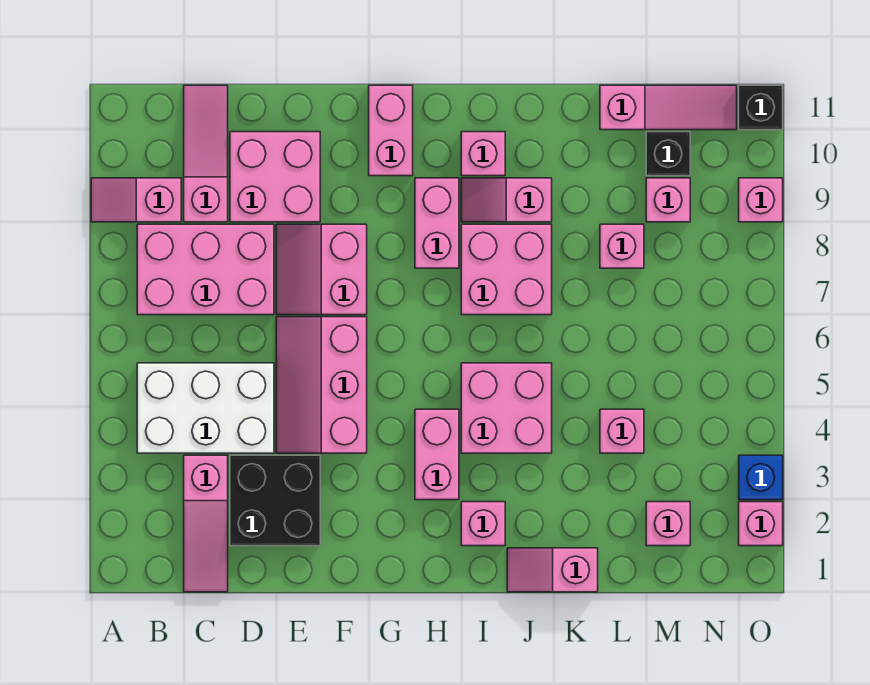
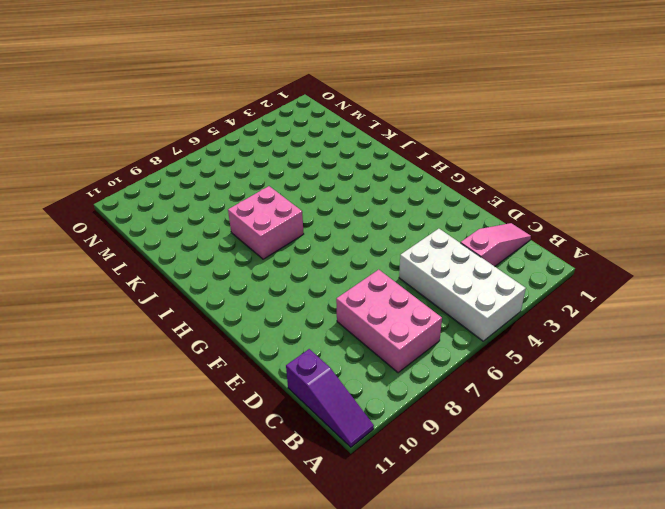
white brick A4:D5 level 1 -> white brick B4:D5 level 1
purple slope A11:C11 level 1 top C -> pink slope C9:C11 level 1 top 9
none -> pink slope A9:B9 level 1 top B
none -> black brick D2:E3 level 1
none -> pink brick D9:E10 level 1

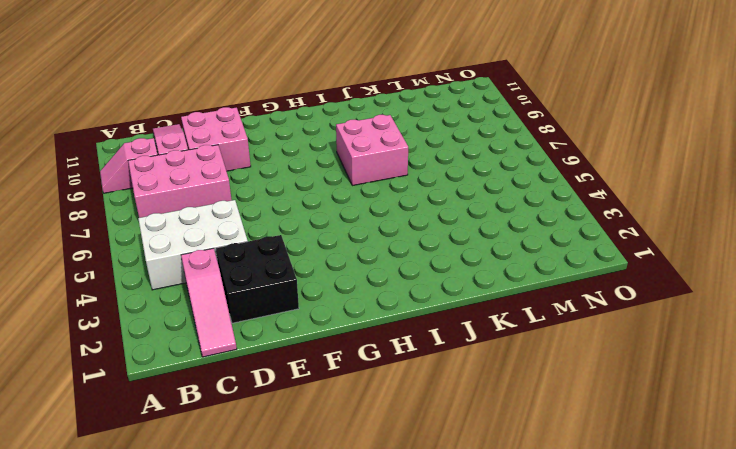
none -> pink slope E4:F6 level 1 top F
none -> pink slope E7:F8 level 1 top F
none -> pink brick G10:G11 level 1

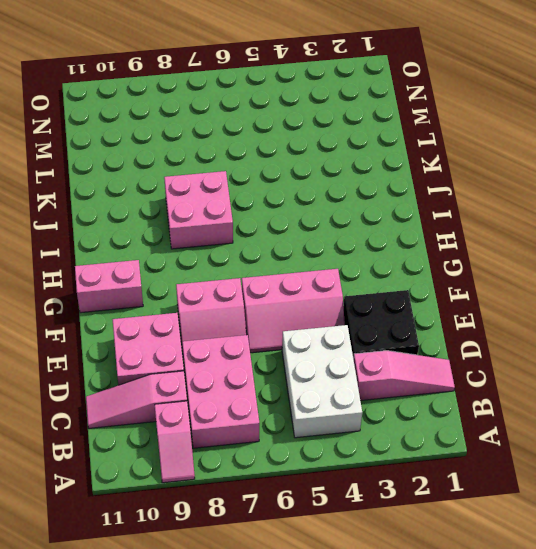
none -> pink brick H3:H4 level 1
none -> pink brick H8:H9 level 1
none -> pink brick I2 level 1

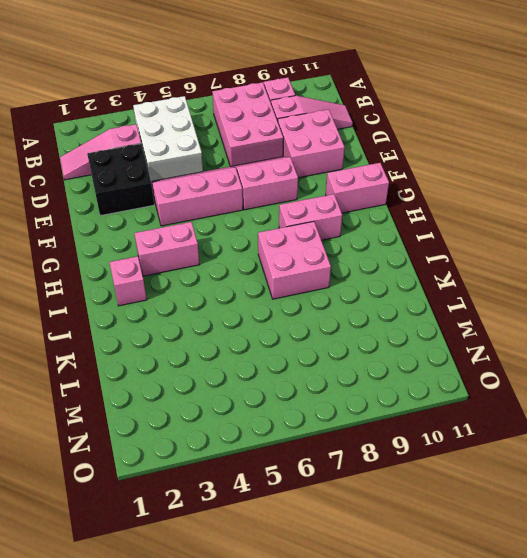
none -> pink brick I4:J5 level 1
none -> pink slope I9:J9 level 1 top J
none -> pink brick I10 level 1

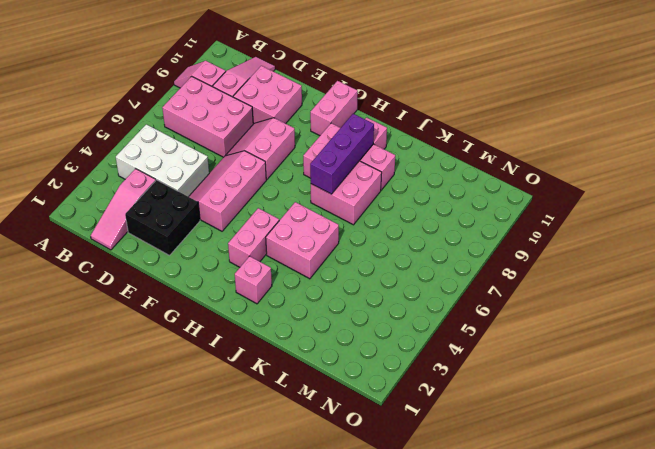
purple brick I7:I9 level 2 -> none
none -> pink slope J1:K1 level 1 top K
none -> pink brick L4 level 1
none -> pink brick L8 level 1

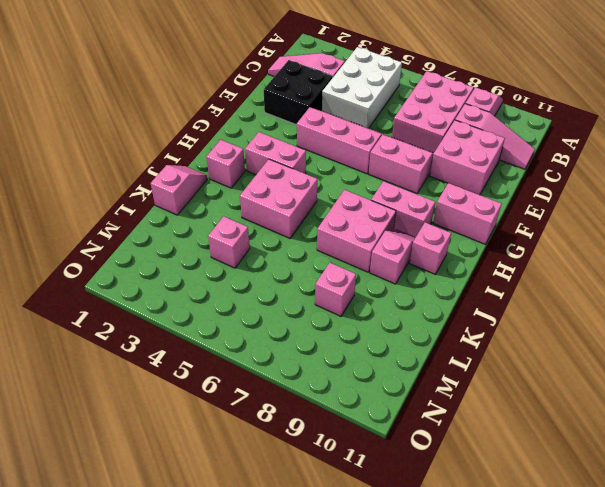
none -> pink slope L11:N11 level 1 top L
none -> pink brick M2 level 1
none -> pink brick M9 level 1

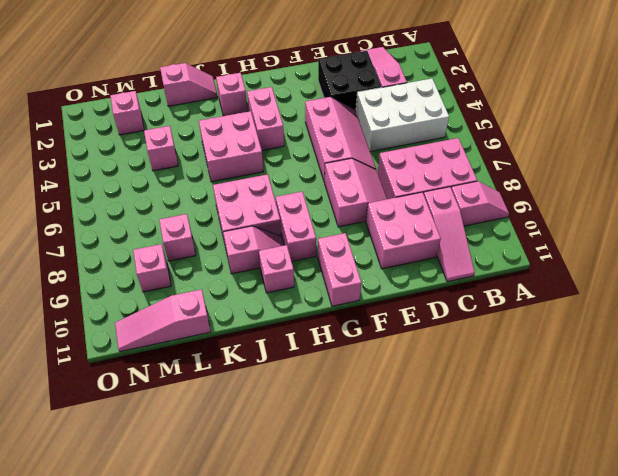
none -> black brick M10 level 1
none -> pink brick O2 level 1
none -> blue brick O3 level 1

